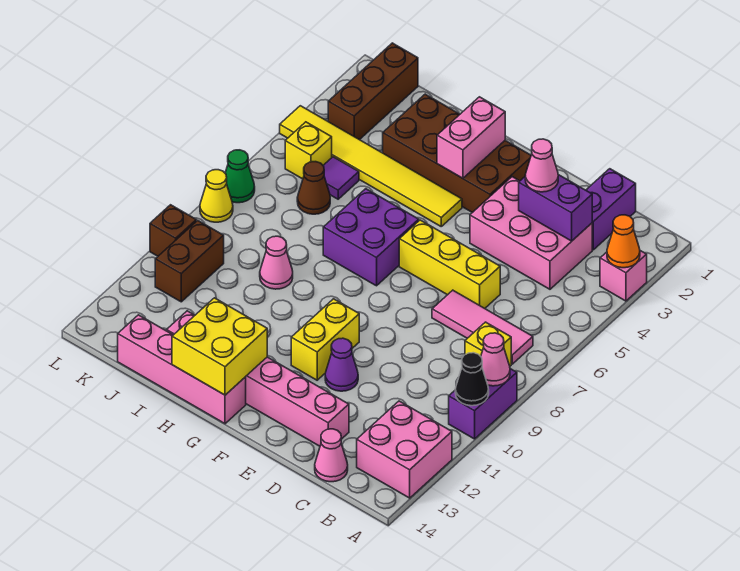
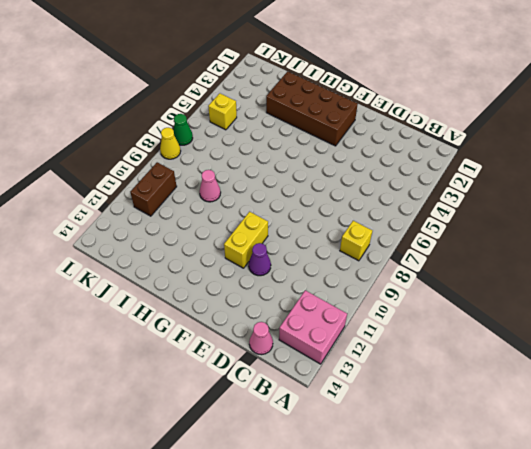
none -> pink brick A3 level 1
none -> purple brick A9:A10 level 1
none -> pink tile B7:D7 level 1
none -> purple brick C1:C2 level 1

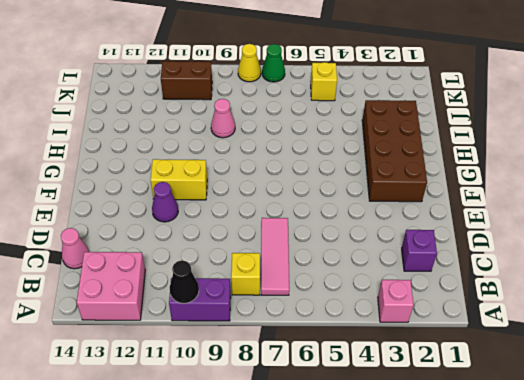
purple brick C2 level 1 -> purple brick C1:C2 level 1
none -> pink brick C3:E4 level 1
none -> yellow brick D6:F6 level 1
none -> pink brick D13:I13 level 1
none -> yellow tile G4:L4 level 1

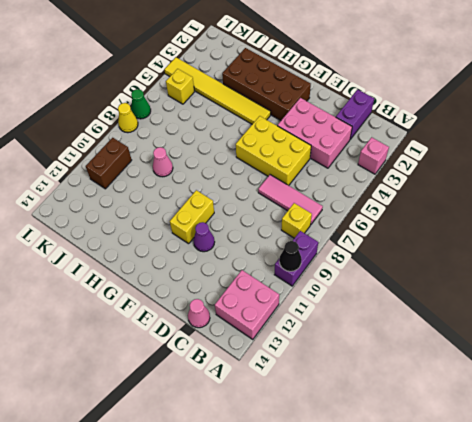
yellow brick D5:F6 level 1 -> yellow brick D6:F6 level 1
none -> pink brick D13:I13 level 1
none -> purple brick G6:H7 level 1
none -> pink brick G14:J14 level 1
none -> purple tile J5 level 1

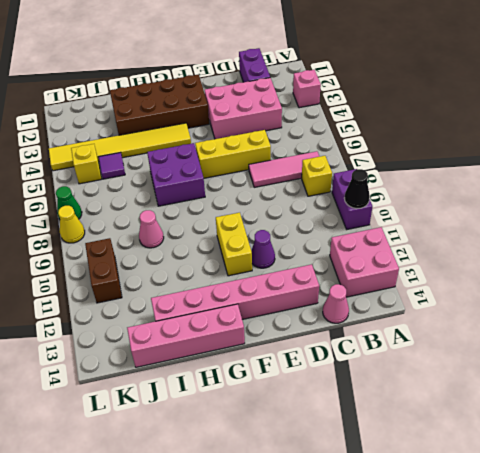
none -> brown cone J6 level 1
none -> brown brick K1:K3 level 1
none -> brown brick L10 level 1
none -> orange cone A3 level 2

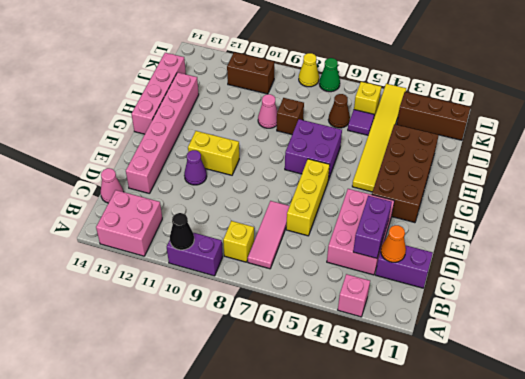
orange cone C2 level 2 -> orange cone A3 level 2
brown brick I8 level 1 -> brown brick L10 level 1
none -> pink cone A9 level 2
none -> pink brick G2:G3 level 2
none -> yellow brick G13:H14 level 2
none -> pink cone D3 level 3

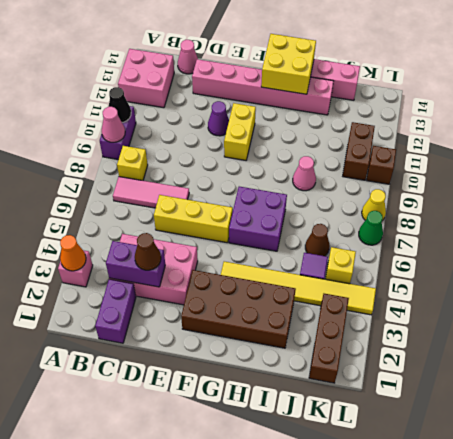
brown cone D3 level 3 -> pink cone D3 level 3
none -> pink brick G2:G3 level 2

